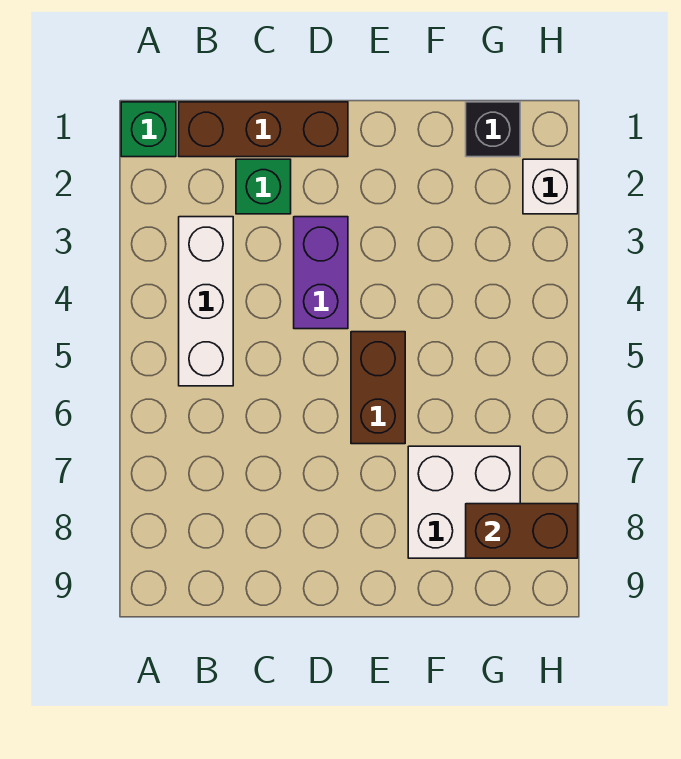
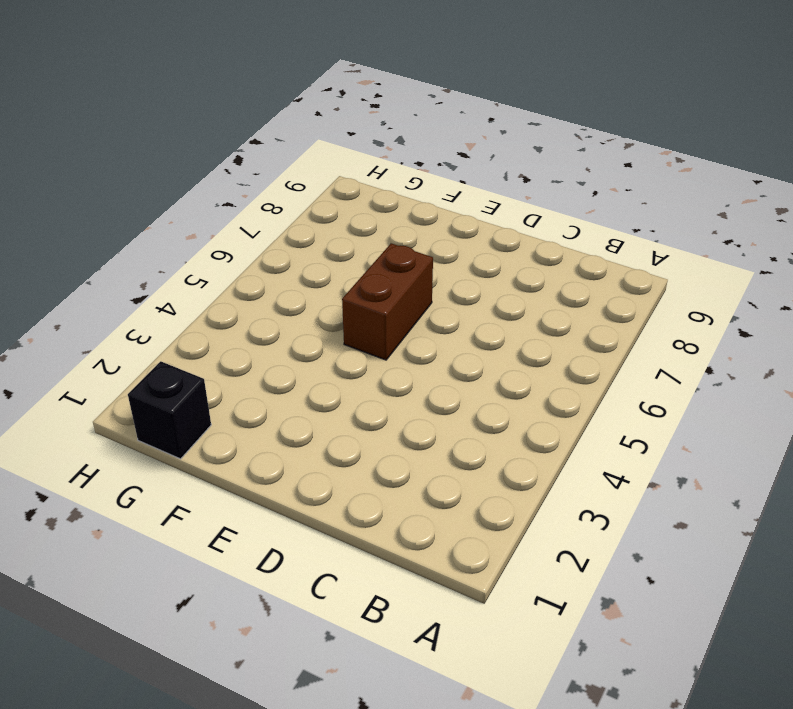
none -> green brick A1 level 1
none -> brown brick B1:D1 level 1

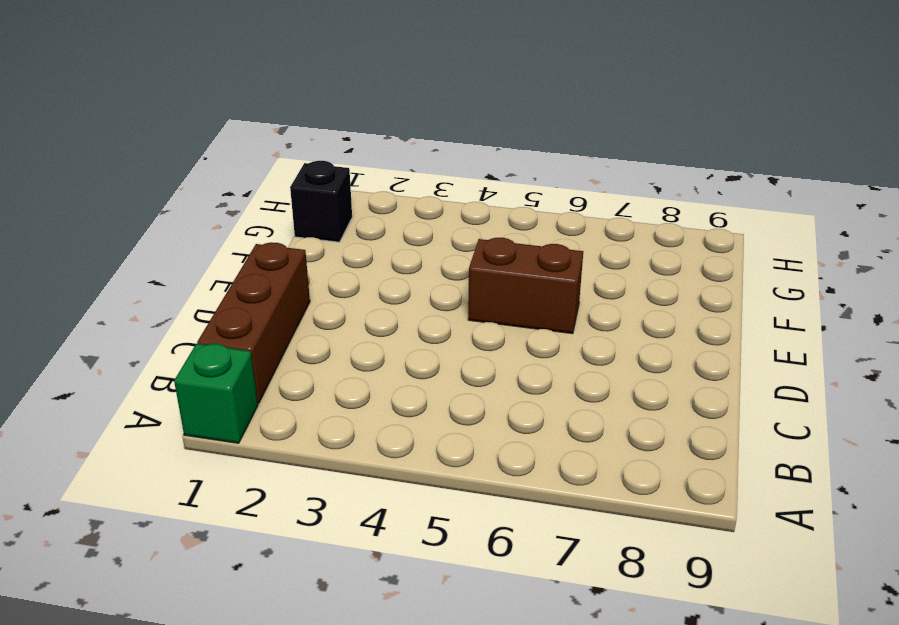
none -> white brick B3:B5 level 1
none -> green brick C2 level 1

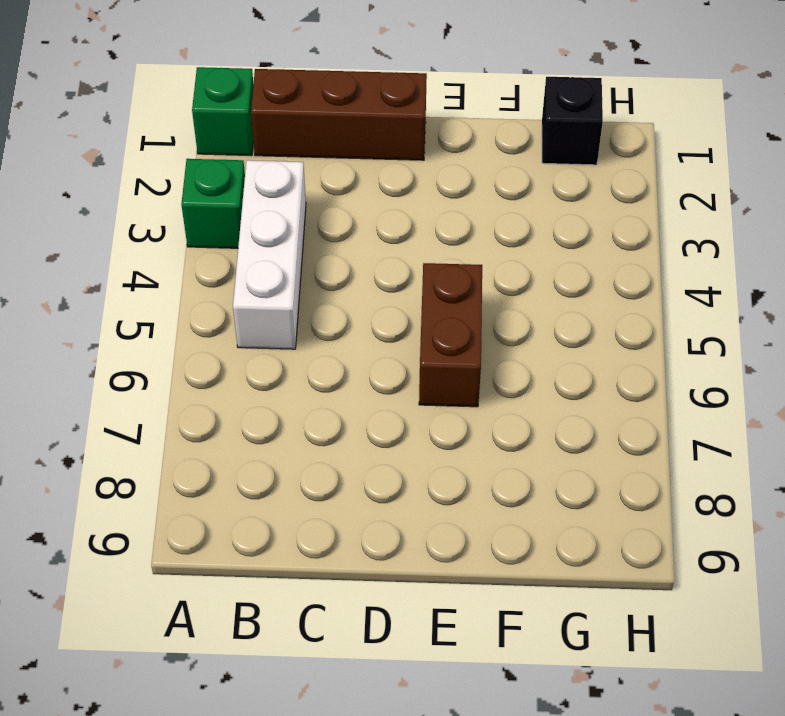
green brick A3 level 1 -> green brick C2 level 1
none -> purple brick D3:D4 level 1
none -> white brick F7:G8 level 1

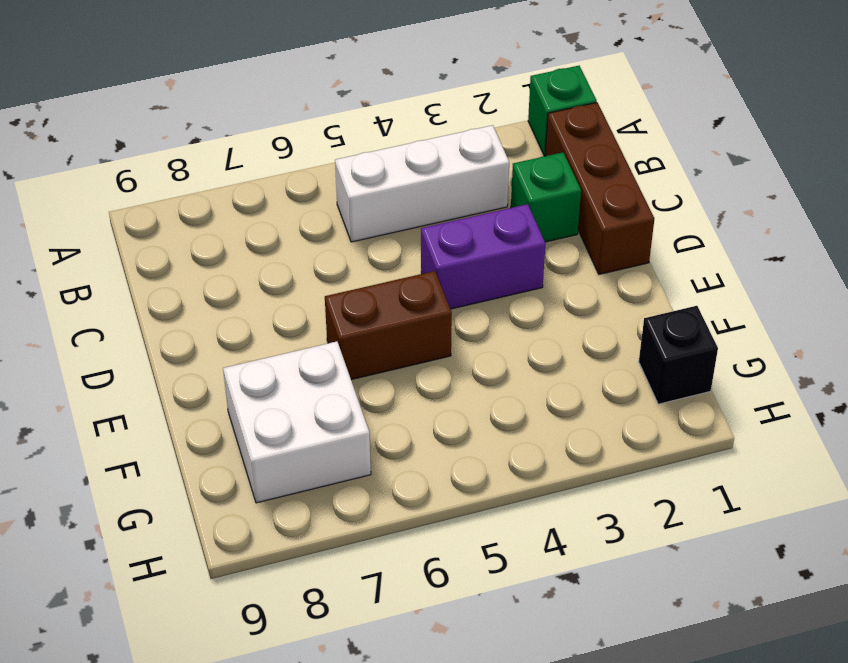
none -> white brick H2 level 1
none -> brown brick G8:H8 level 2

